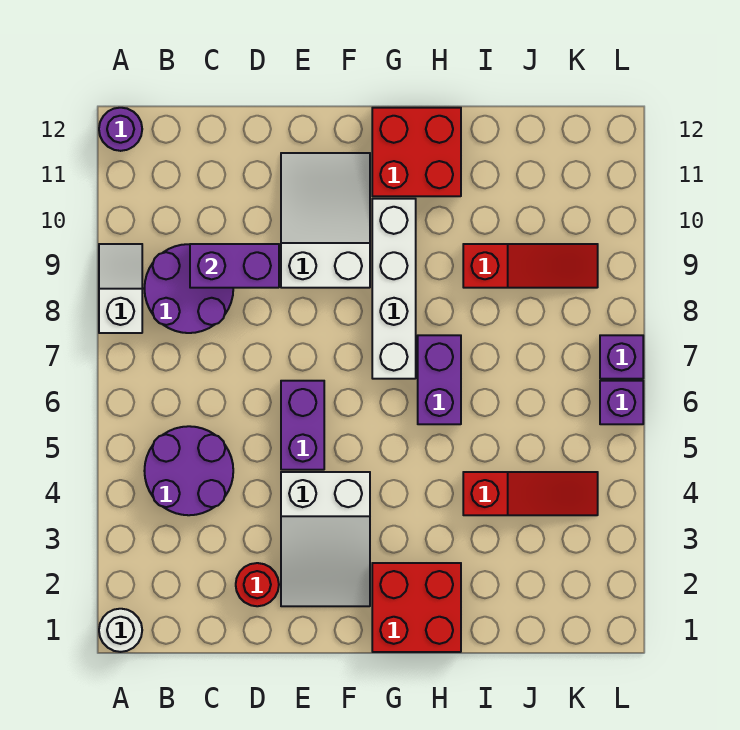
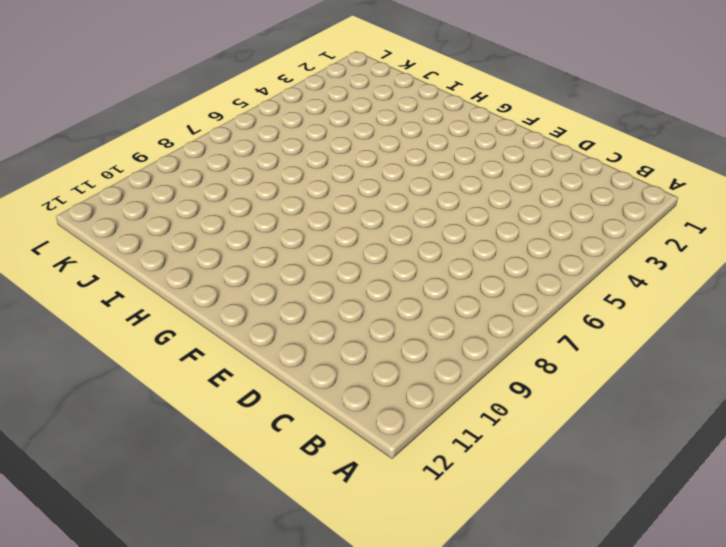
none -> white round brick A1 level 1
none -> white slope A8:A9 level 1 top 8
none -> purple round brick A12 level 1

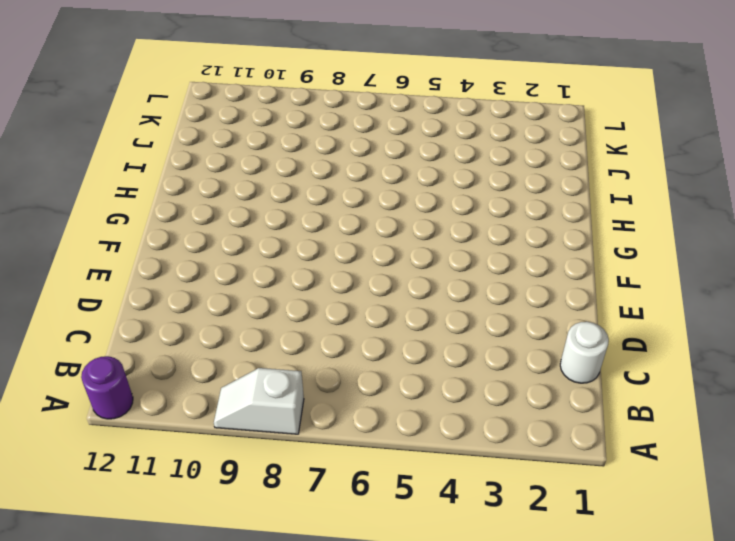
white round brick C1 level 1 -> white round brick A1 level 1
none -> purple round brick B4:C5 level 1
none -> purple round brick B8:C9 level 1
none -> red round brick D2 level 1

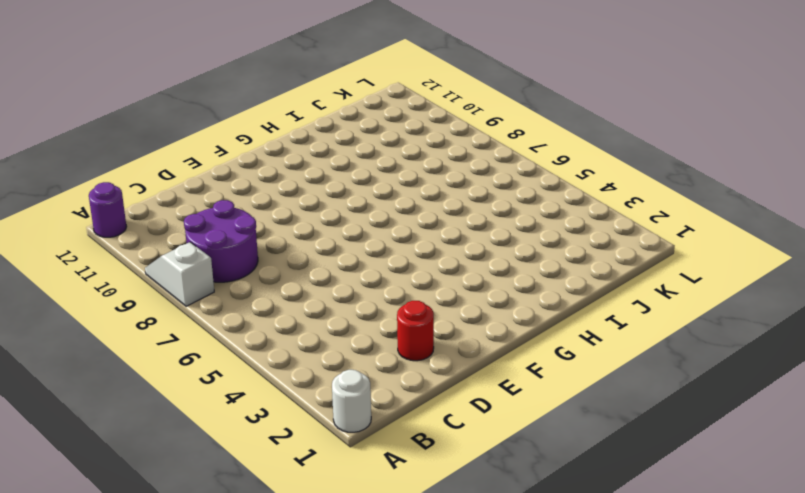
none -> purple round brick B4:C5 level 1
none -> white slope E2:F4 level 1 top 4
none -> purple brick E5:E6 level 1

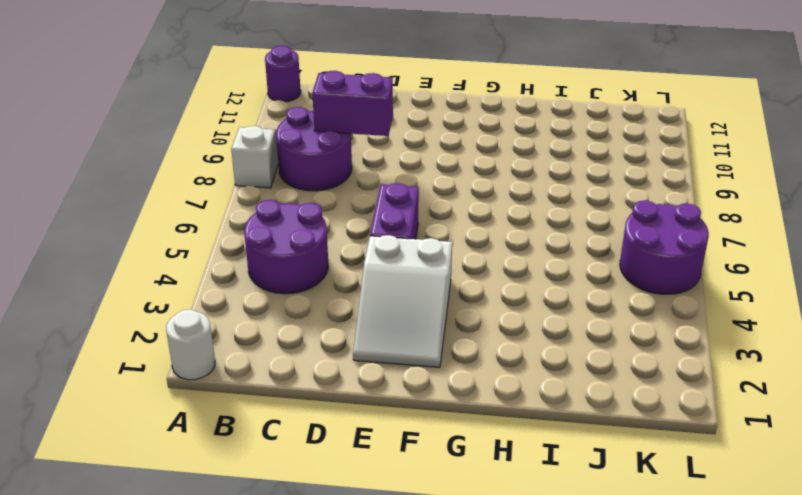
purple round brick K5:L6 level 1 -> purple brick L6 level 1
none -> red round brick D2 level 1
none -> white slope E9:F11 level 1 top 9
none -> red brick G1:H2 level 1

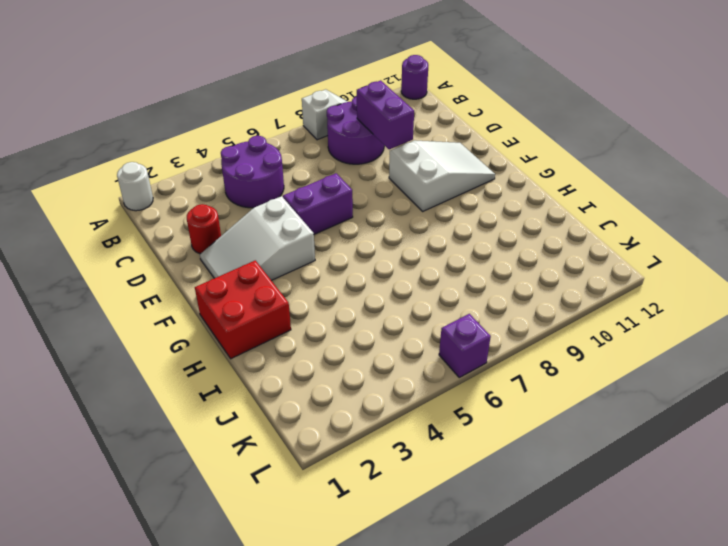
none -> white brick G7:G10 level 1
none -> red brick G11:H12 level 1
none -> purple brick H6:H7 level 1

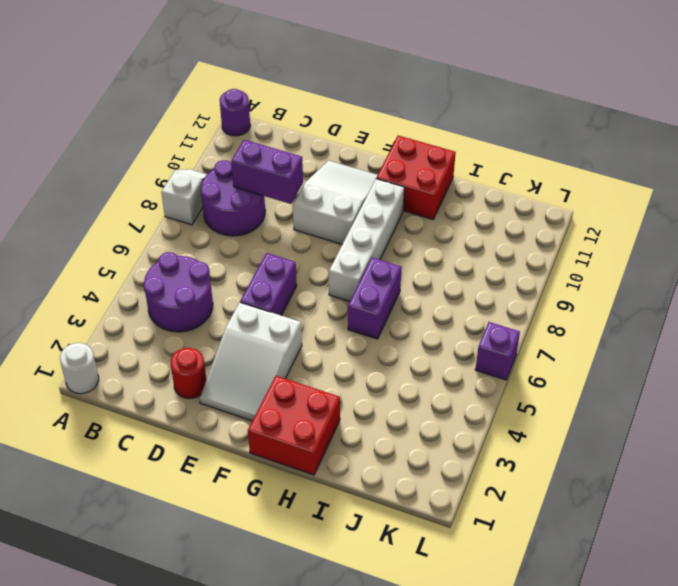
none -> red slope I4:K4 level 1 top I
none -> red slope I9:K9 level 1 top I
none -> purple brick L7 level 1

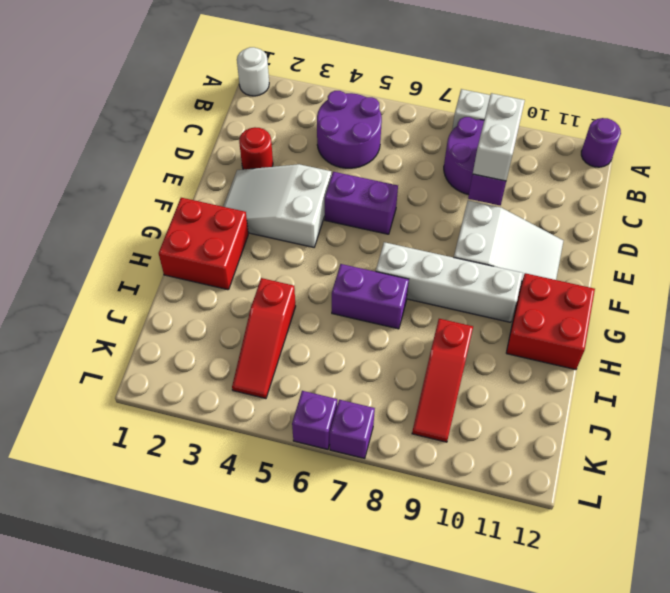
white brick C9:D9 level 3 -> none

